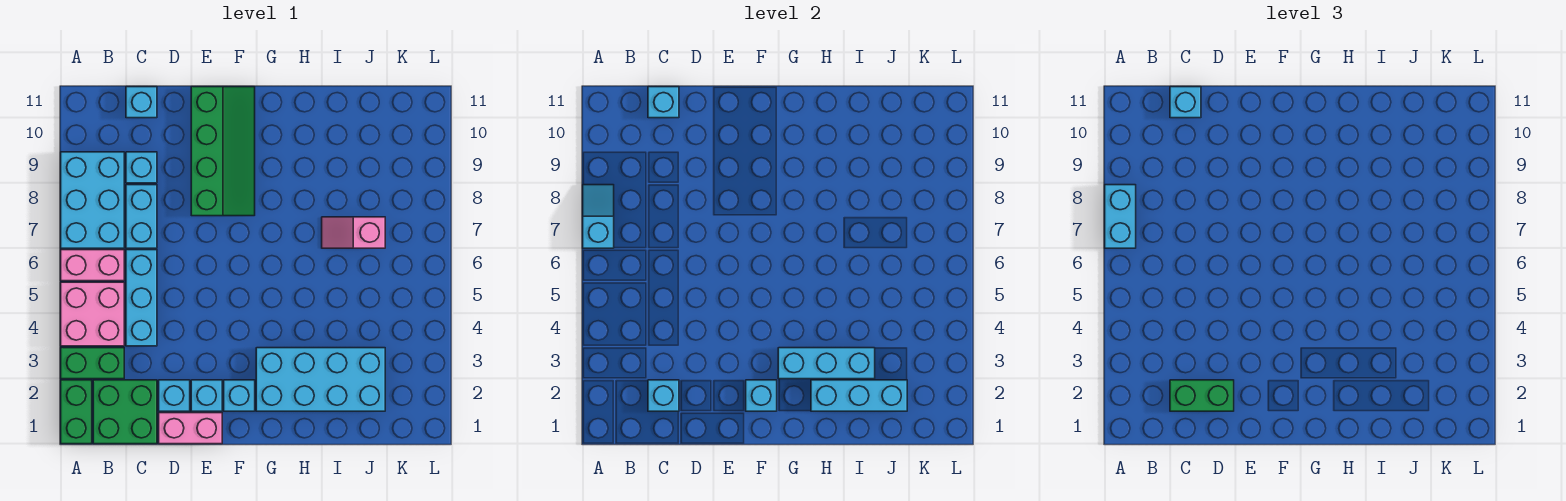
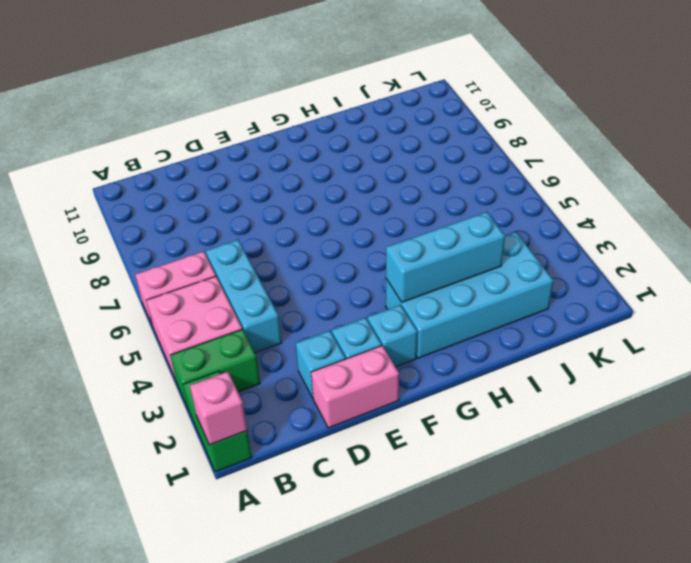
pink brick A1 level 2 -> none
none -> cyan brick A7:B9 level 1
none -> green brick B1:C2 level 1
none -> cyan brick C7:C8 level 1

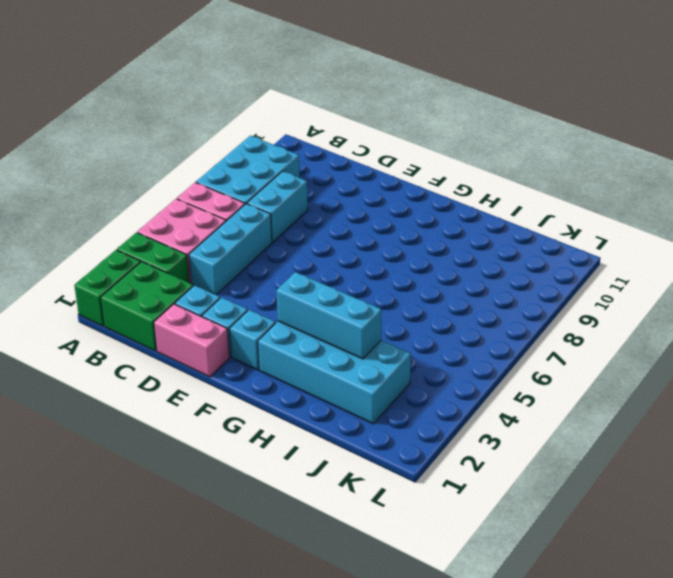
none -> cyan brick C9 level 1
none -> cyan brick C11 level 1
none -> green slope E8:F11 level 1 top E

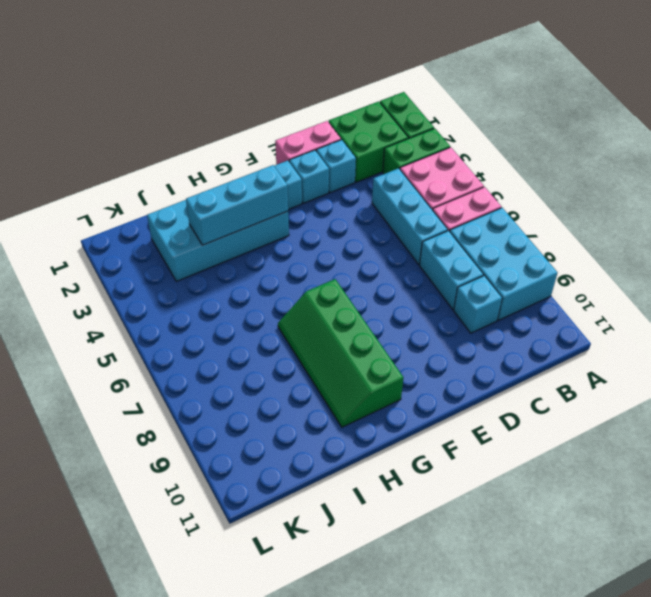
green slope G7:H10 level 1 top G -> green slope E8:F11 level 1 top E
none -> cyan brick C11 level 1
none -> pink slope I7:J7 level 1 top J
none -> cyan slope A7:A8 level 2 top 7

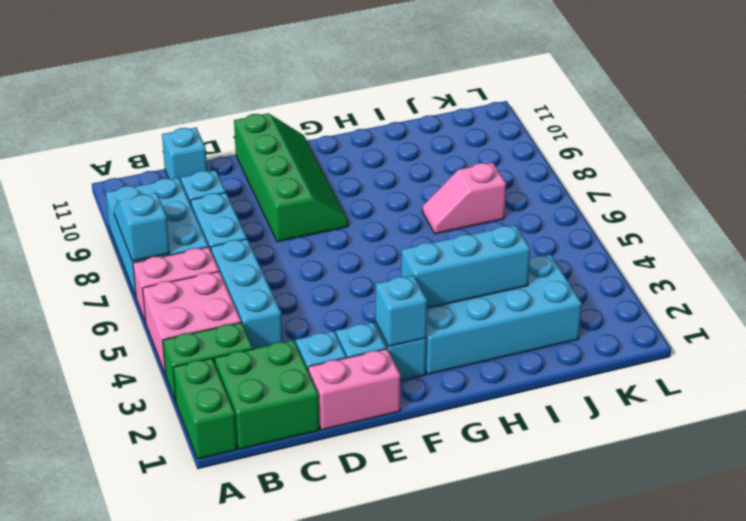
none -> cyan brick C2 level 2
none -> cyan brick C11 level 2
none -> cyan brick H2:J2 level 2

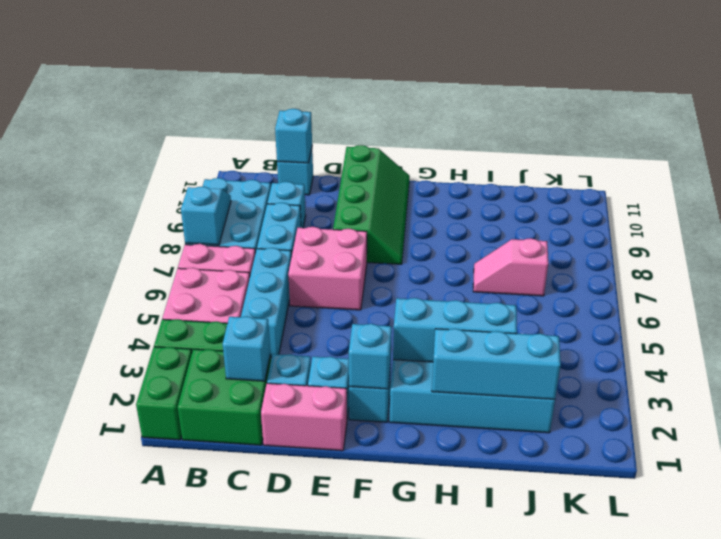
pink brick D6:E7 level 1 -> none
none -> cyan brick A7:A8 level 3
none -> green brick C2:D2 level 3
none -> cyan brick C11 level 3

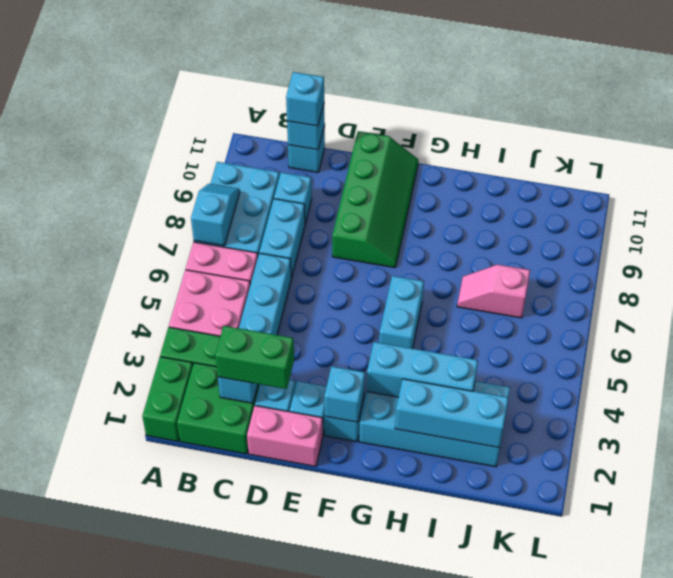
cyan brick G5:G6 level 1 -> cyan brick A7:A8 level 3

